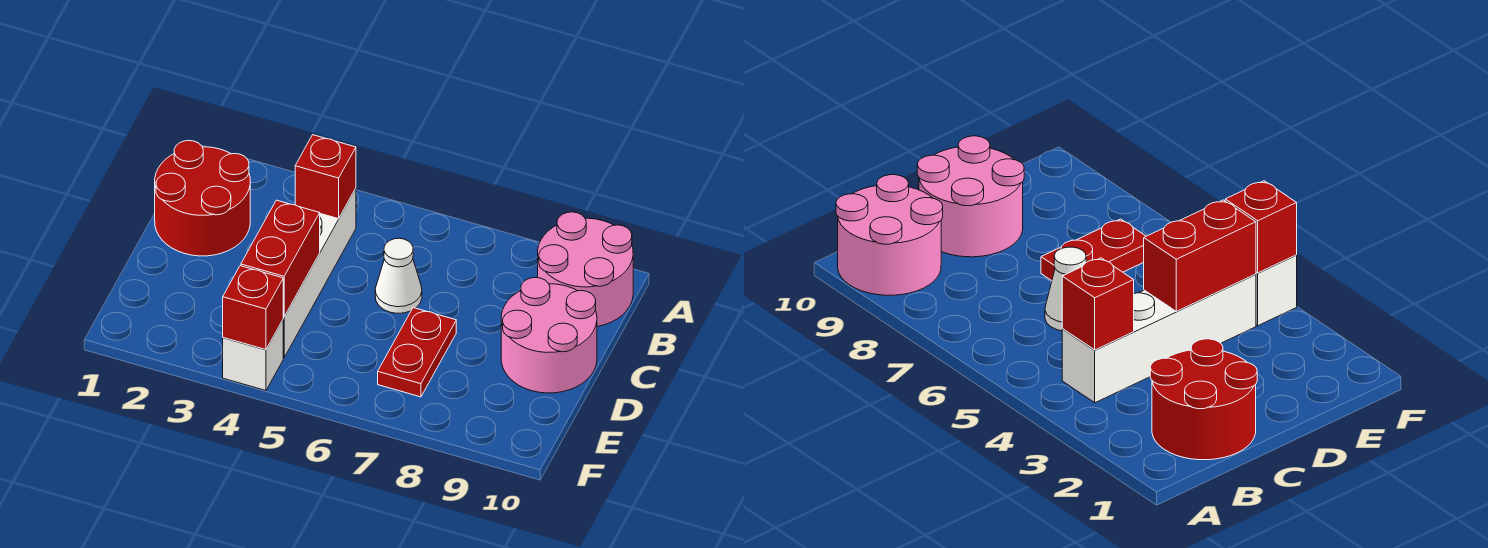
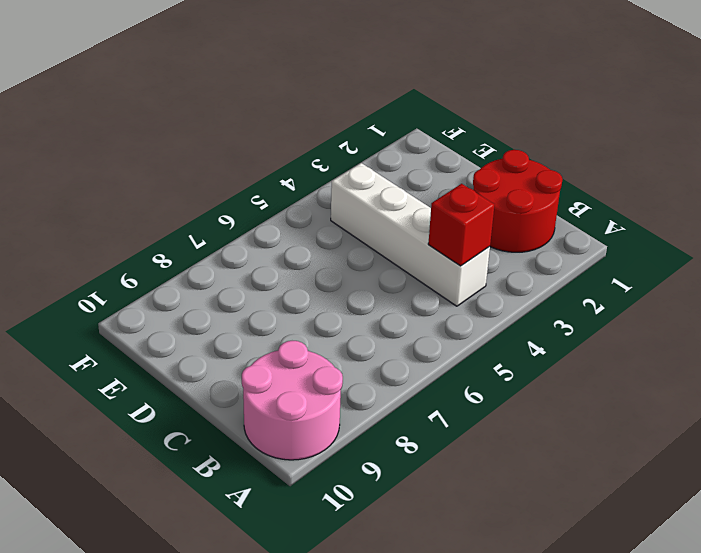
none -> white cone C6 level 1
none -> pink round brick C9:D10 level 1

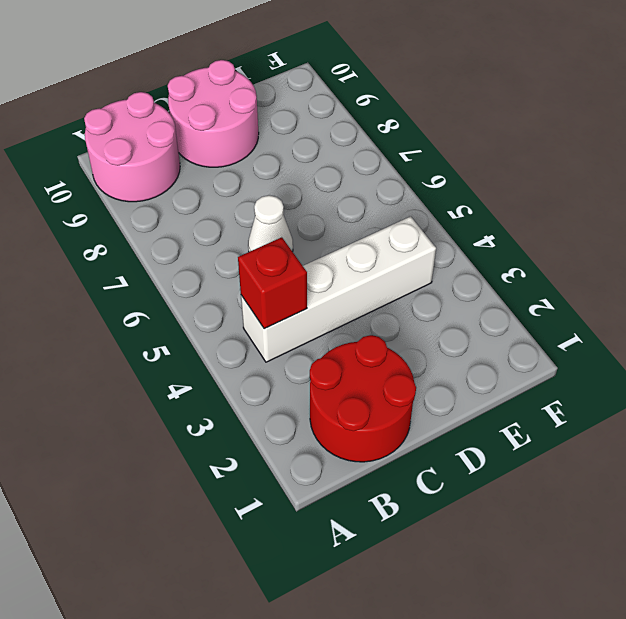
none -> red plate D7:E7 level 1
none -> white brick F4 level 1

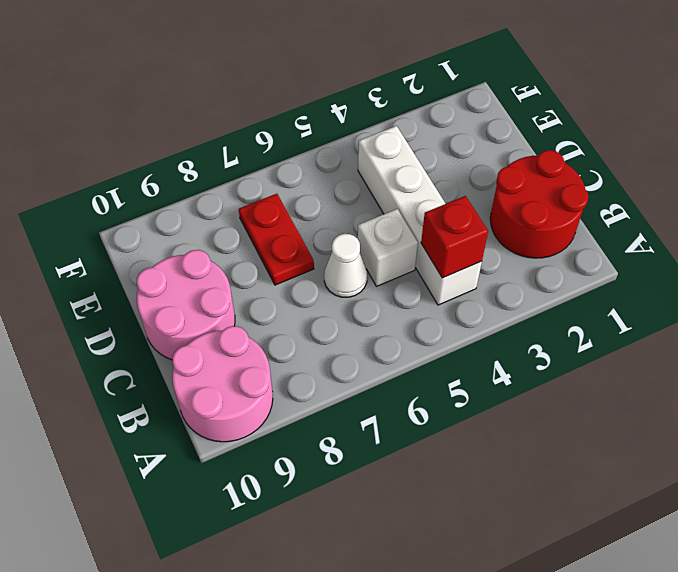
white brick C5 level 1 -> white brick F4 level 1
none -> red brick D4:E4 level 2
none -> red brick F4 level 2

